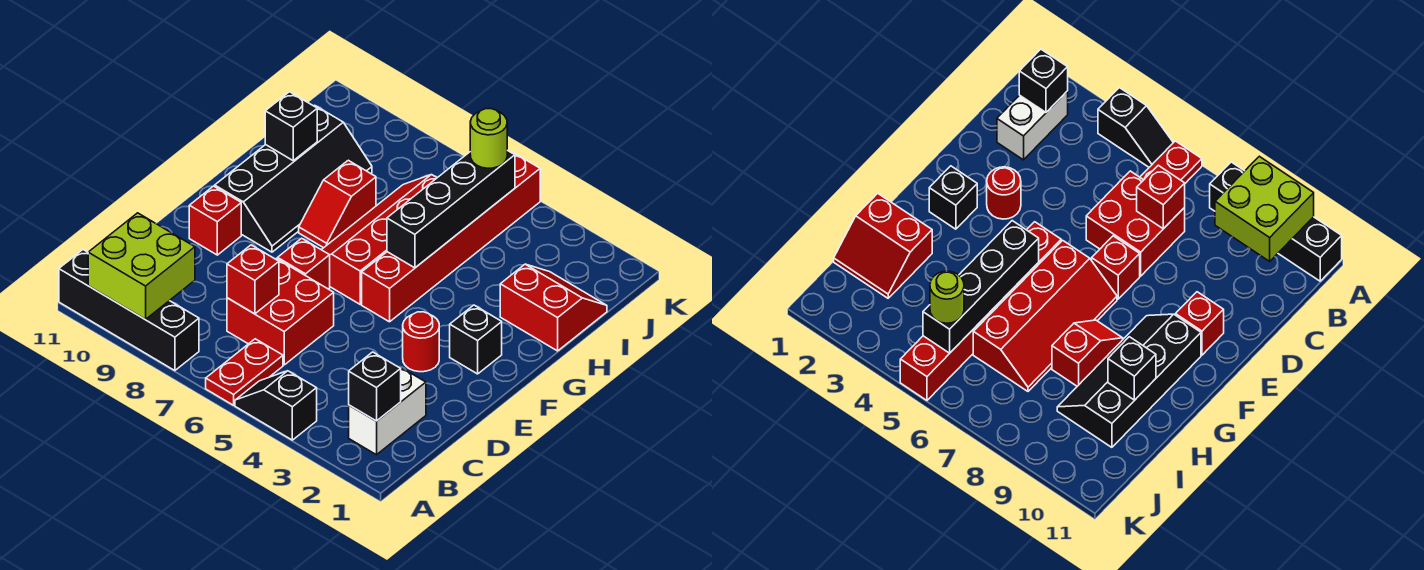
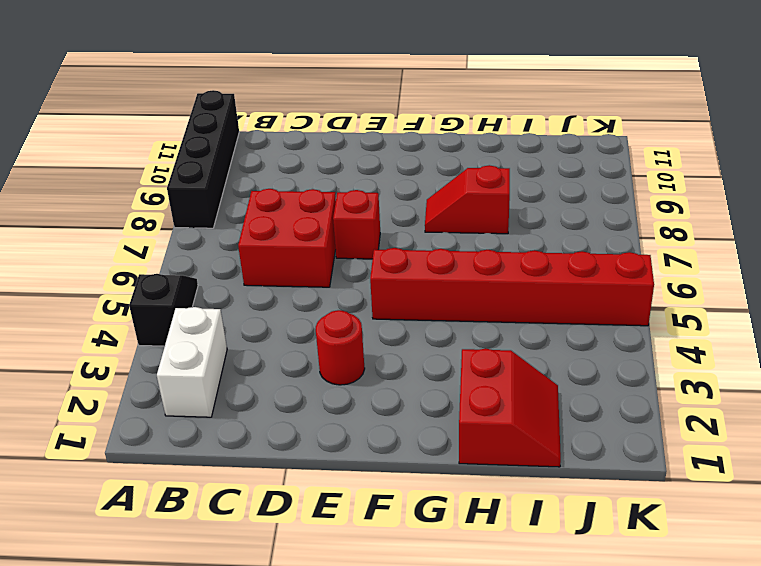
white brick B2:B3 level 1 -> white brick B2:C2 level 1
none -> red plate A6:B6 level 1
none -> red brick E10 level 1
none -> black brick F2 level 1

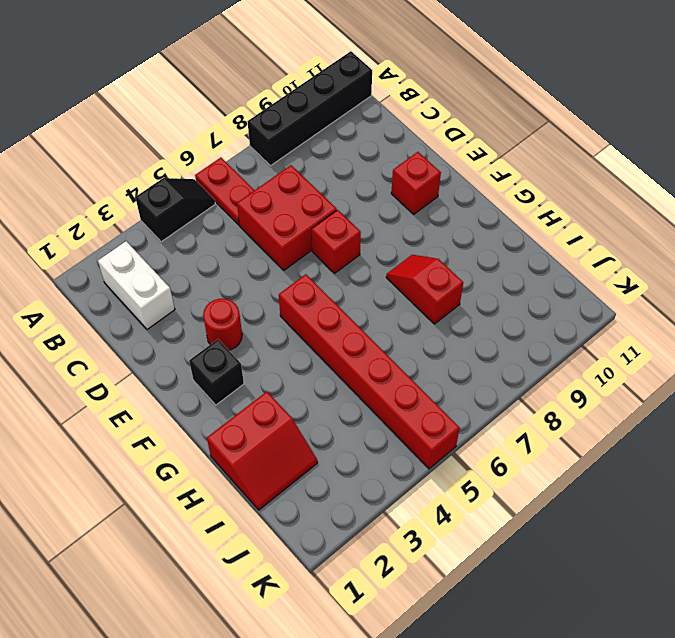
none -> red slope F6:I7 level 1 top 6
none -> black slope F9:I10 level 1 top 10
none -> lime brick A9:B10 level 2

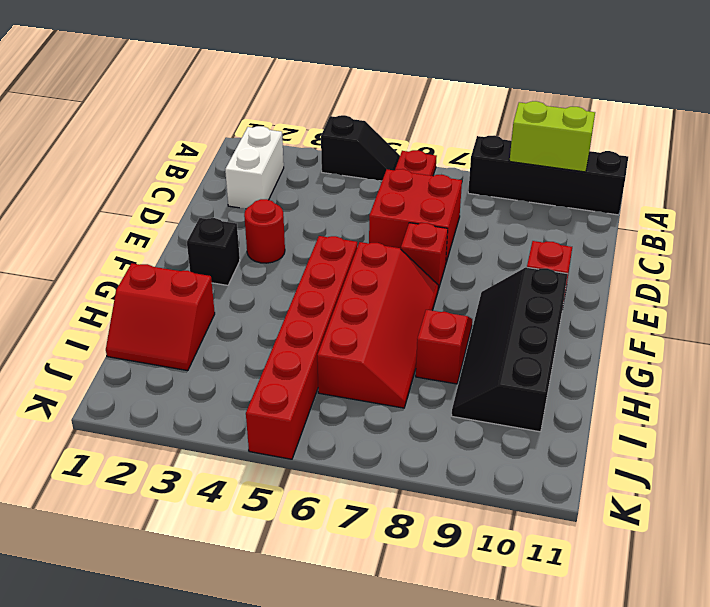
lime brick A9:A10 level 2 -> lime brick A9:B10 level 2
none -> black brick B2 level 2
none -> red brick C7 level 2
none -> black brick G5:J5 level 2

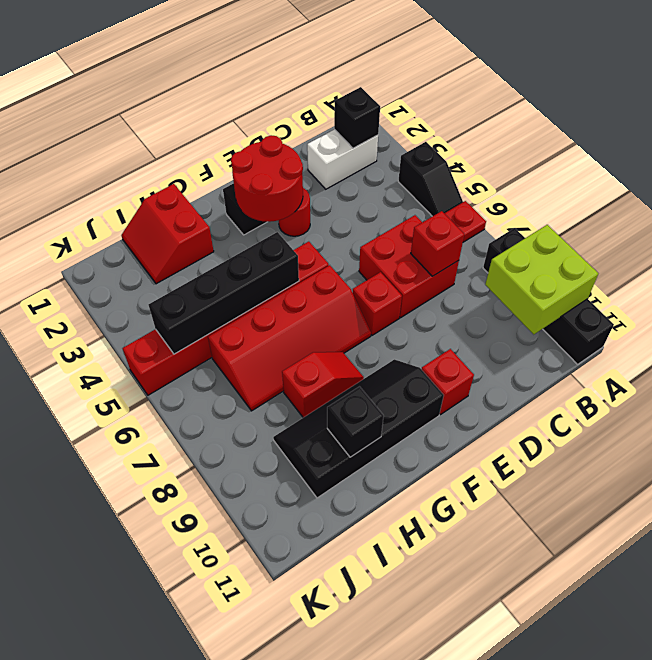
red round brick E2:F3 level 2 -> none
none -> lime round brick J5 level 3

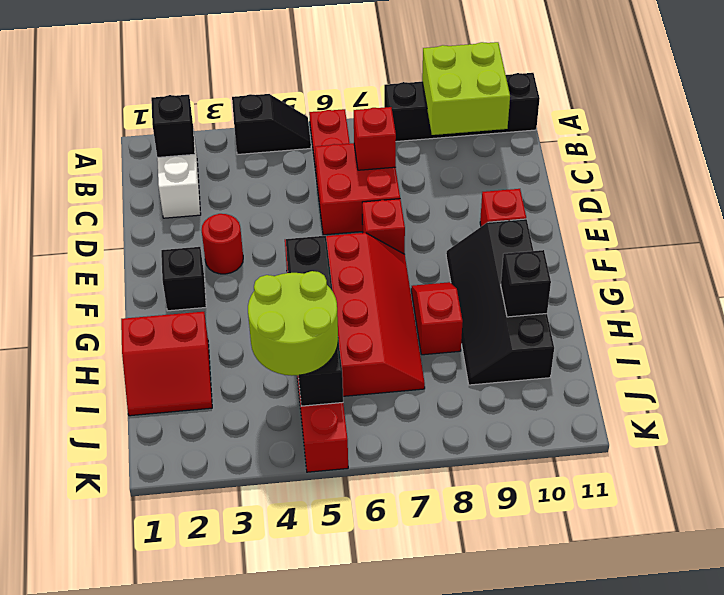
lime round brick I4:J5 level 3 -> lime round brick J5 level 3

